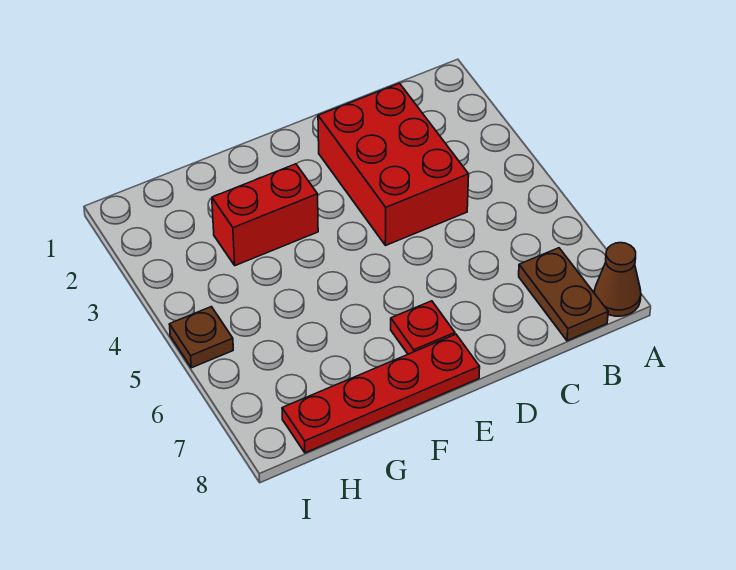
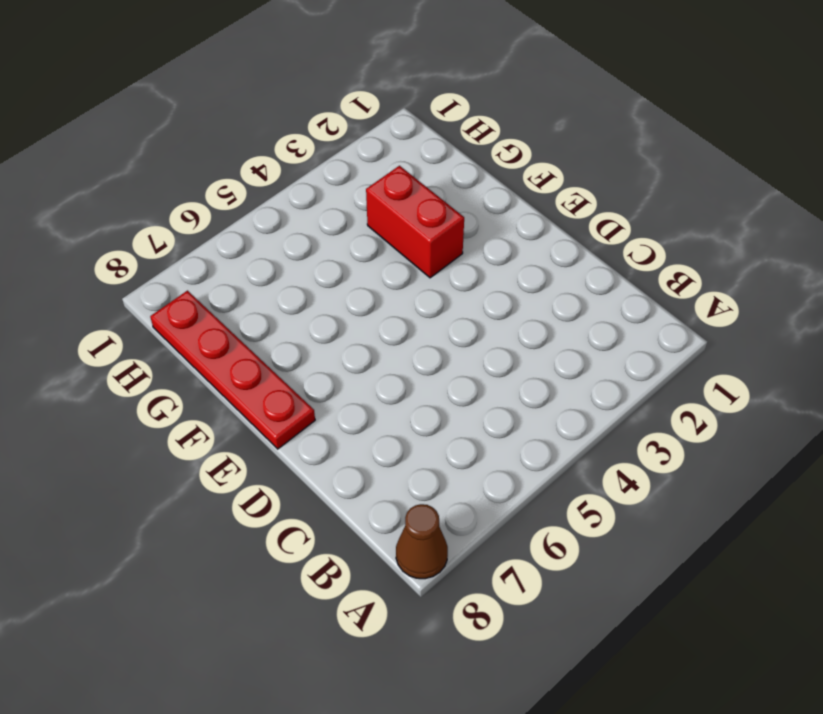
none -> brown plate B7:B8 level 1
none -> red brick C2:D4 level 1

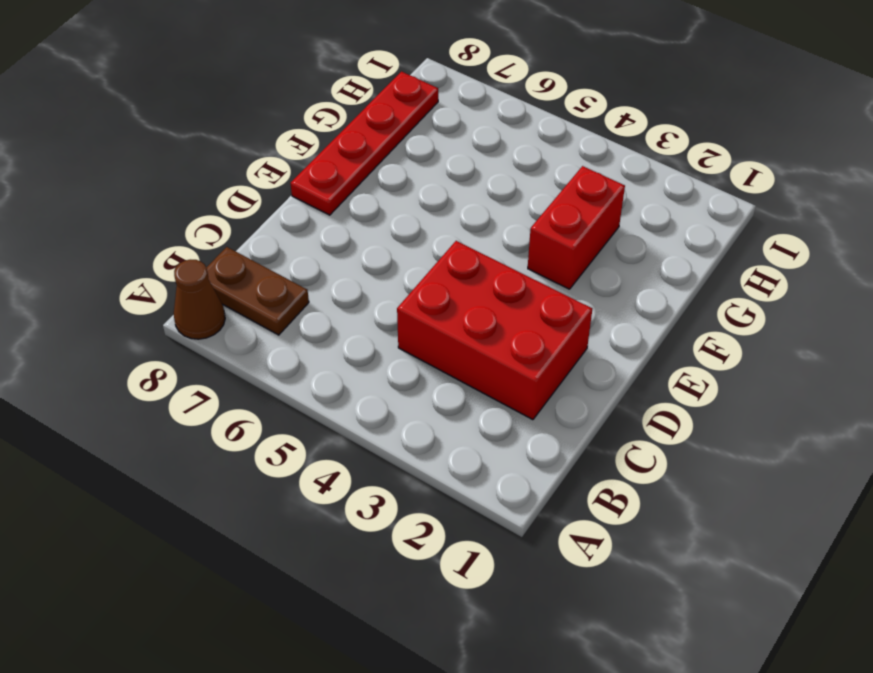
none -> red plate E7 level 1
none -> brown plate I5 level 1

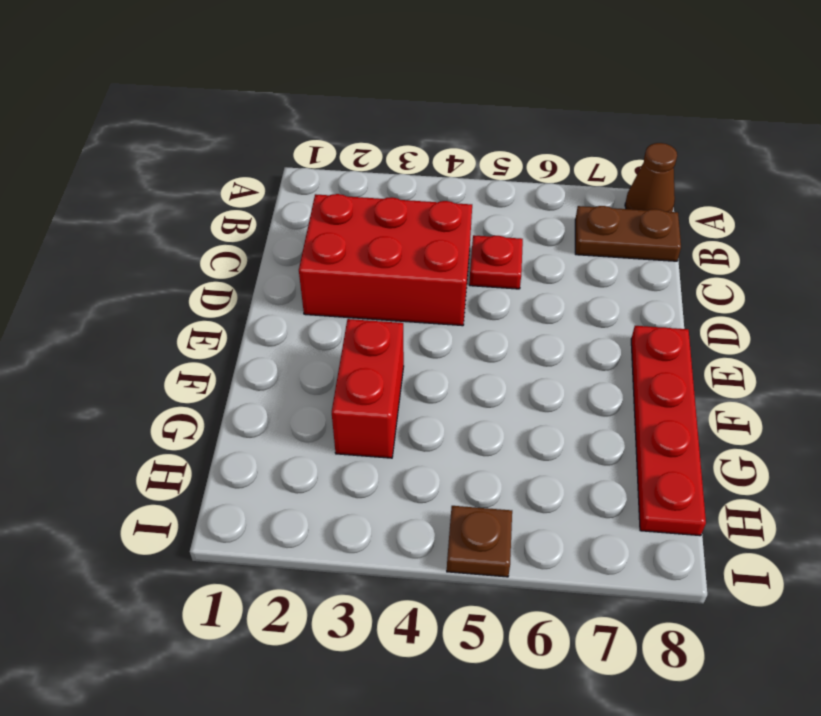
red plate C5 level 1 -> red plate E7 level 1

